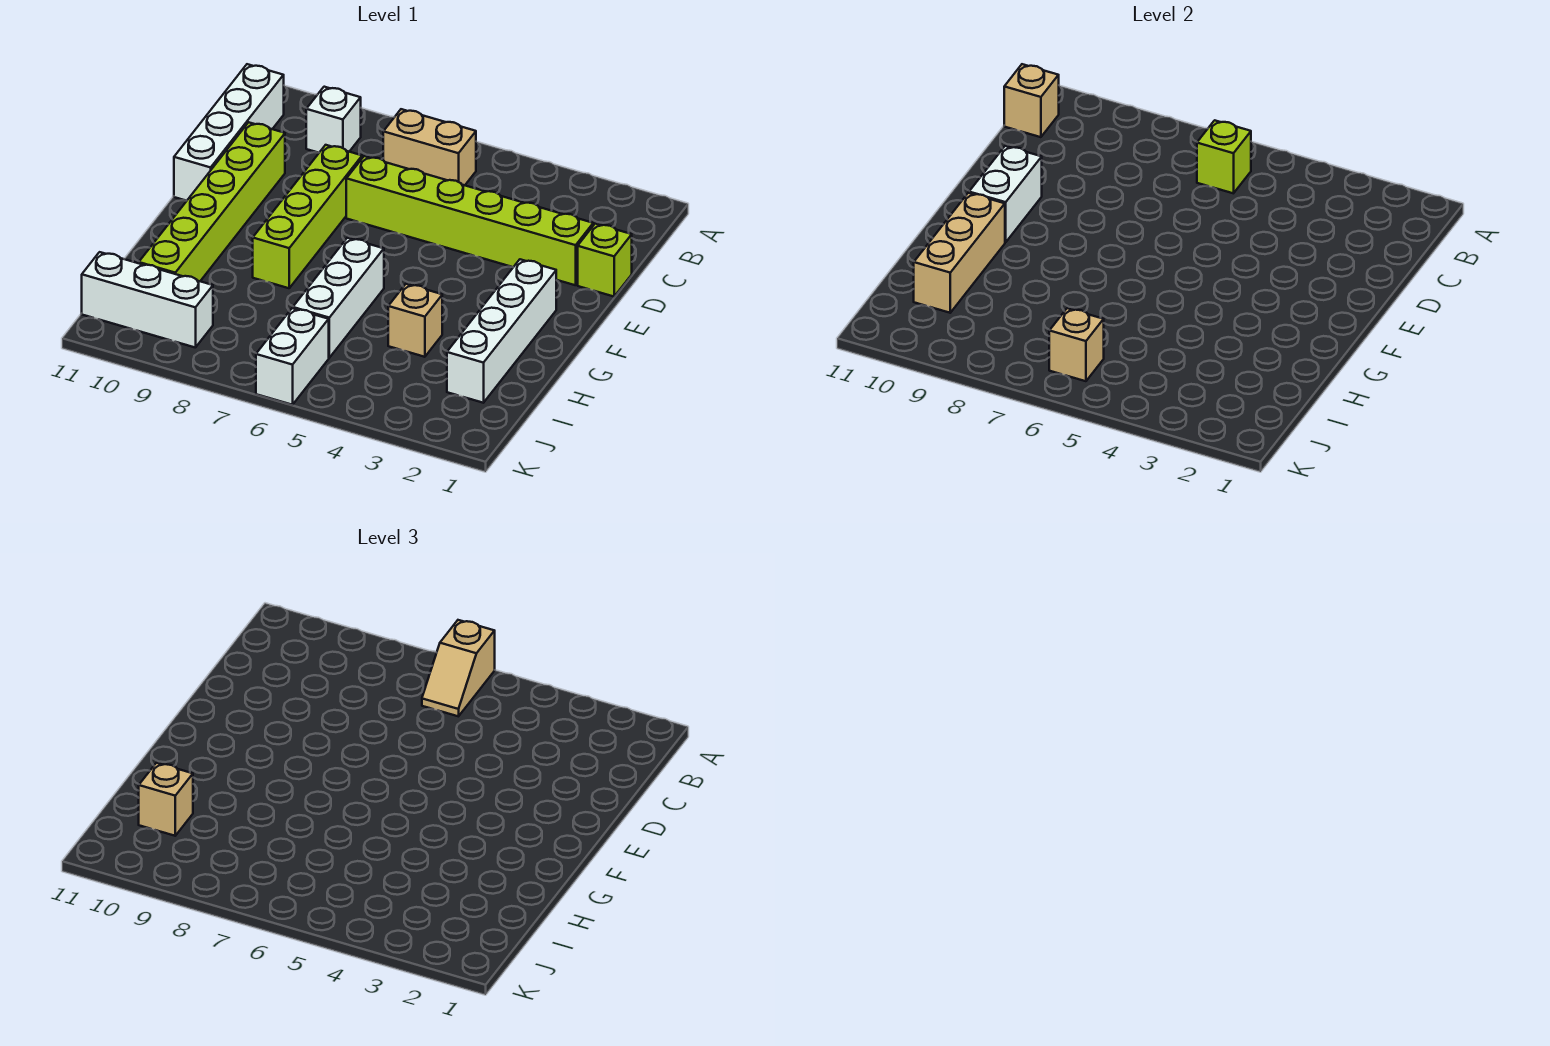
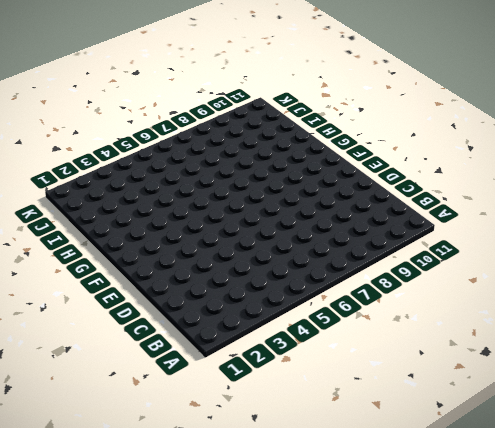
none -> tan brick B6:B7 level 1
none -> white brick B9 level 1
none -> white brick B11:E11 level 1

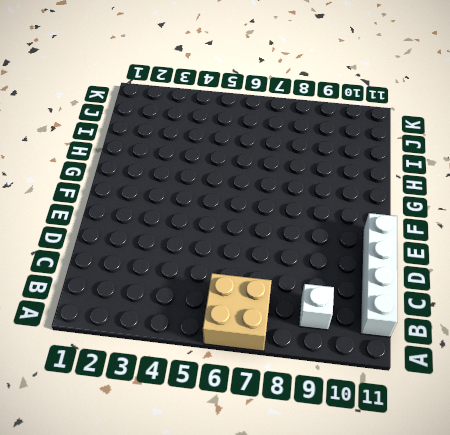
tan brick A6:B7 level 1 -> tan brick B6:B7 level 1
none -> lime brick D1 level 1
none -> lime brick D2:D7 level 1
none -> lime brick D8:G8 level 1

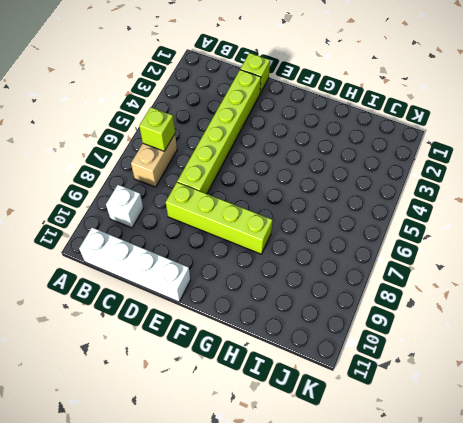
none -> lime brick D10:I10 level 1
none -> white brick F2:I2 level 1
none -> white brick G6:I6 level 1

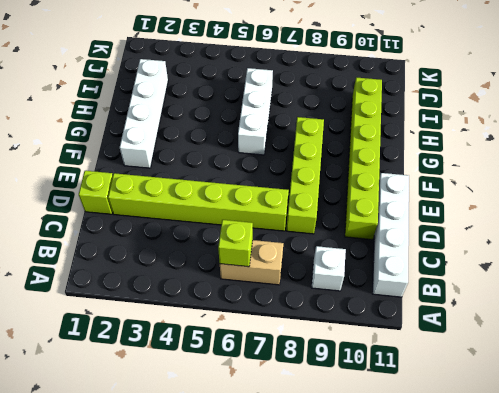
none -> tan brick H4 level 1
none -> white brick J6:K6 level 1
none -> white brick J9:J11 level 1

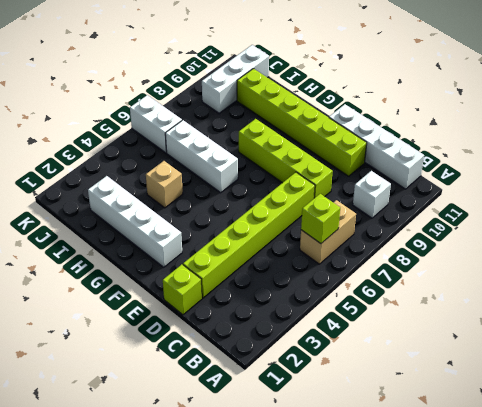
none -> tan brick B11 level 2
none -> white brick E10:F10 level 2
none -> tan brick G10:I10 level 2

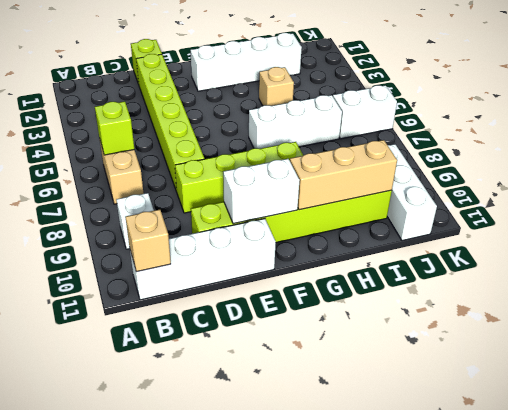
none -> tan brick J6 level 2
none -> tan slope A6:B6 level 3 top A
none -> tan brick I10 level 3

